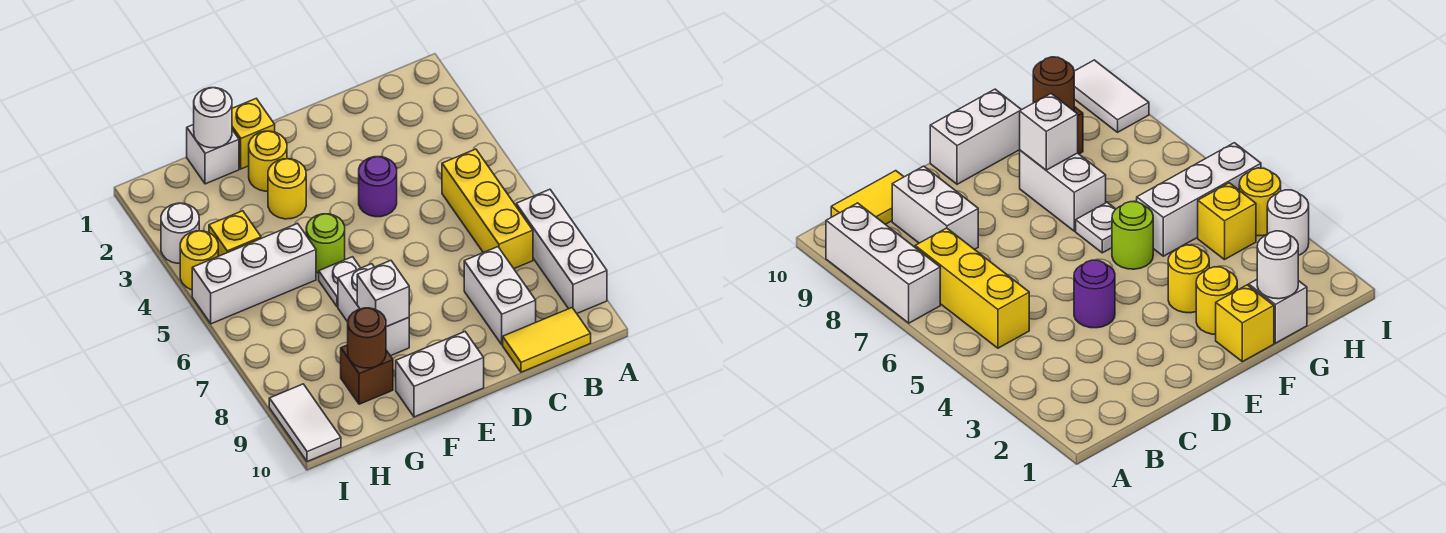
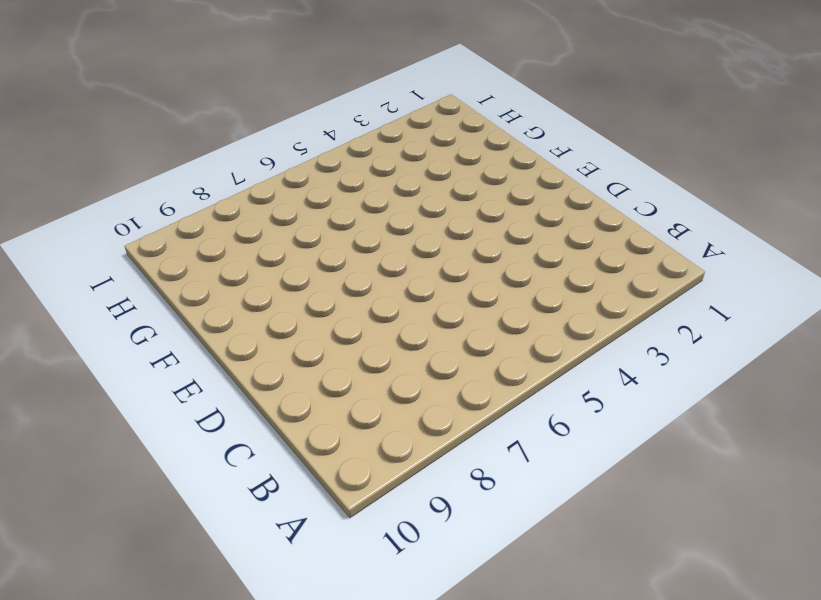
none -> white brick A7:A9 level 1
none -> yellow brick B5:B7 level 1
none -> yellow tile B10:C10 level 1

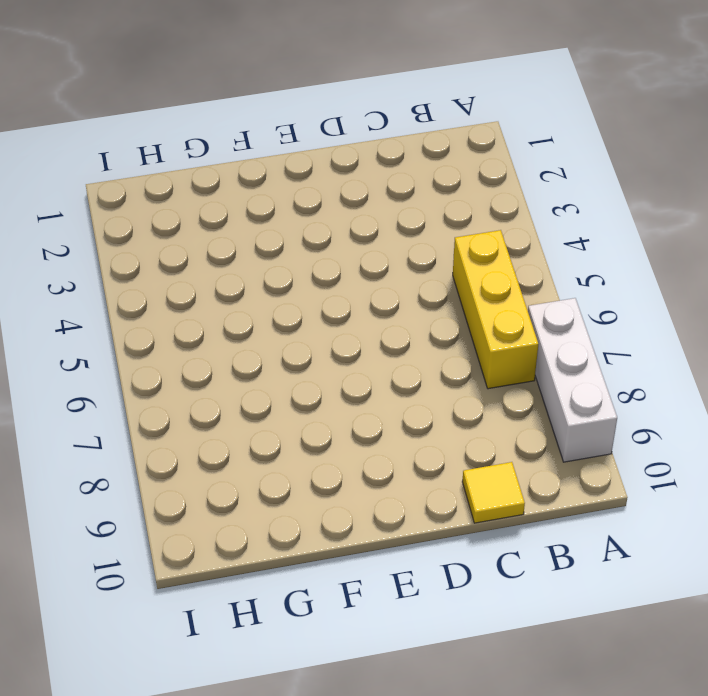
yellow tile C10 level 1 -> yellow tile B10:C10 level 1
none -> white brick C8:C9 level 1
none -> purple round brick D4 level 1
none -> white brick E10:F10 level 1

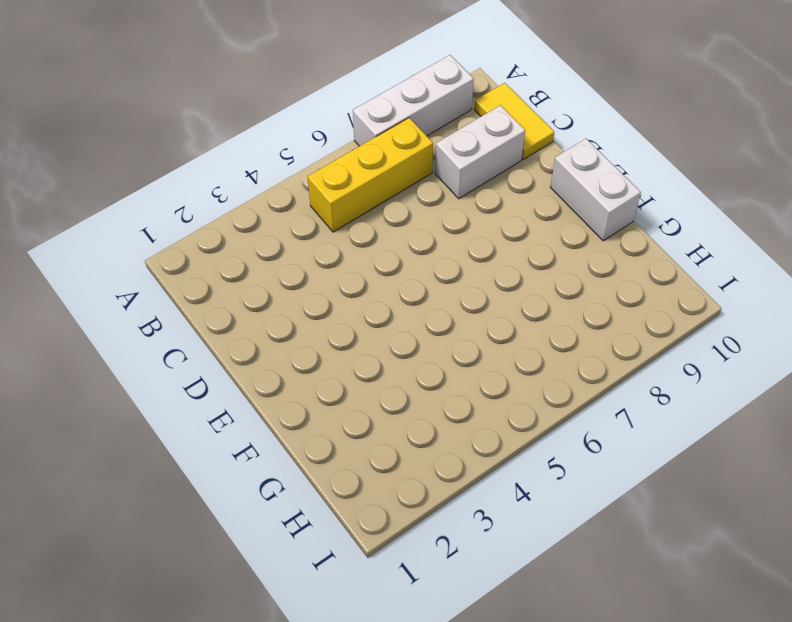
none -> purple round brick D4 level 1
none -> yellow brick F1 level 1
none -> yellow round brick F2 level 1

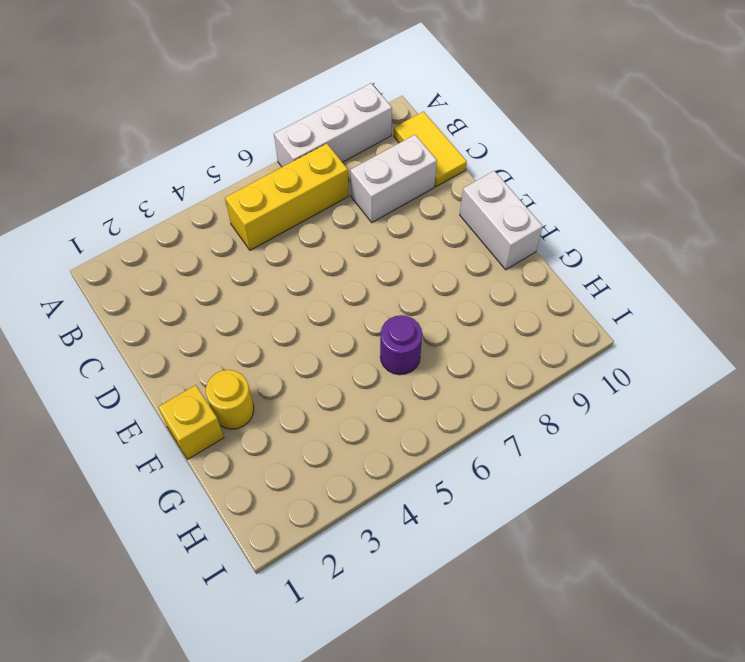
purple round brick G6 level 1 -> purple round brick D4 level 1
none -> yellow round brick F3 level 1
none -> lime round brick F5 level 1
none -> white plate F6 level 1

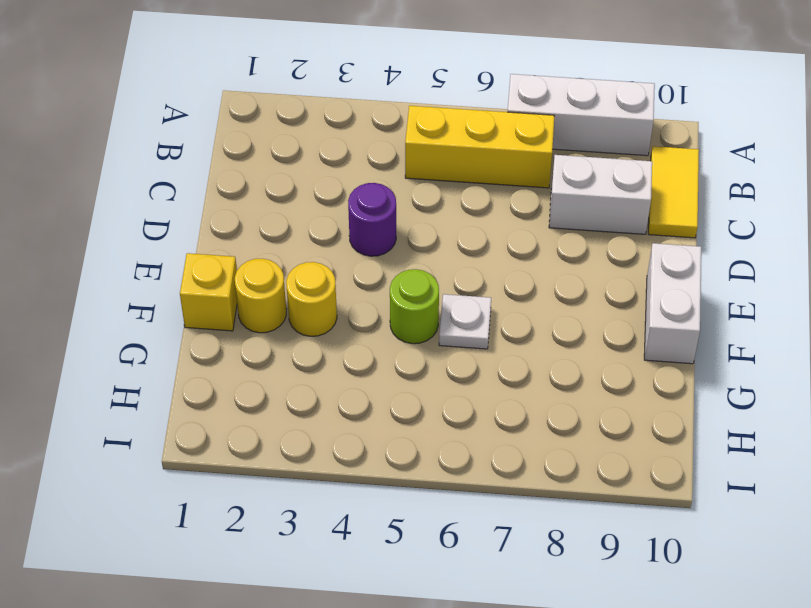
none -> white brick F7:F8 level 1
none -> white brick G1 level 1
none -> white brick G5:I5 level 1

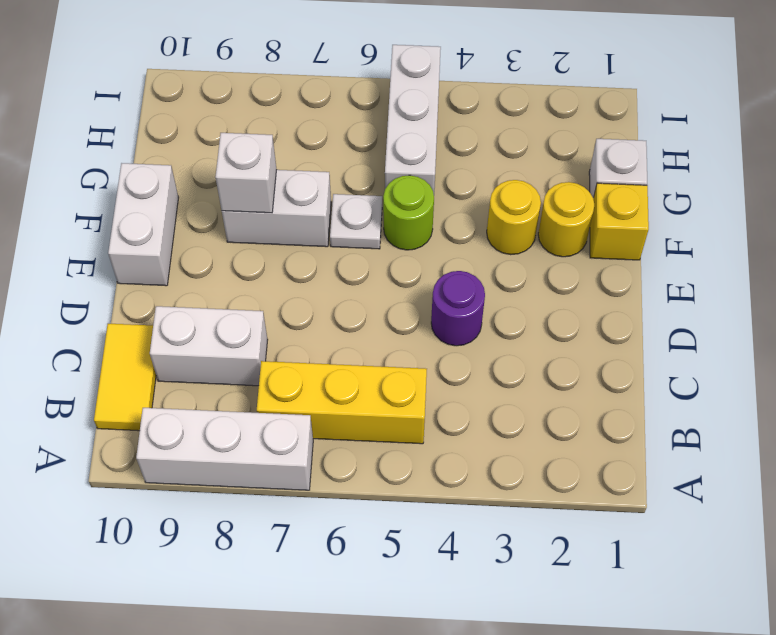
none -> brown brick G9 level 1
none -> yellow brick H4 level 1
none -> white round brick I3 level 1

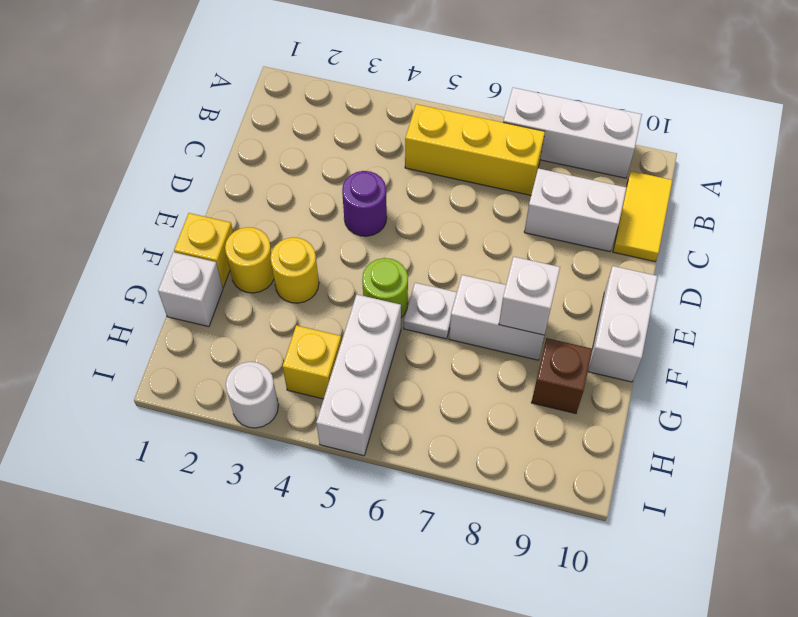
none -> yellow round brick I4 level 1
none -> white tile I9:I10 level 1
none -> white round brick G1 level 2

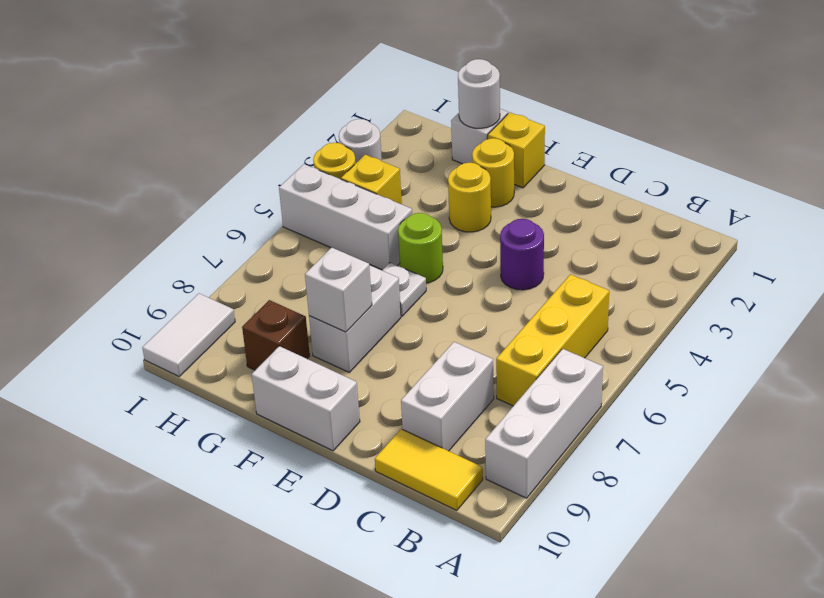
none -> brown round brick G9 level 2

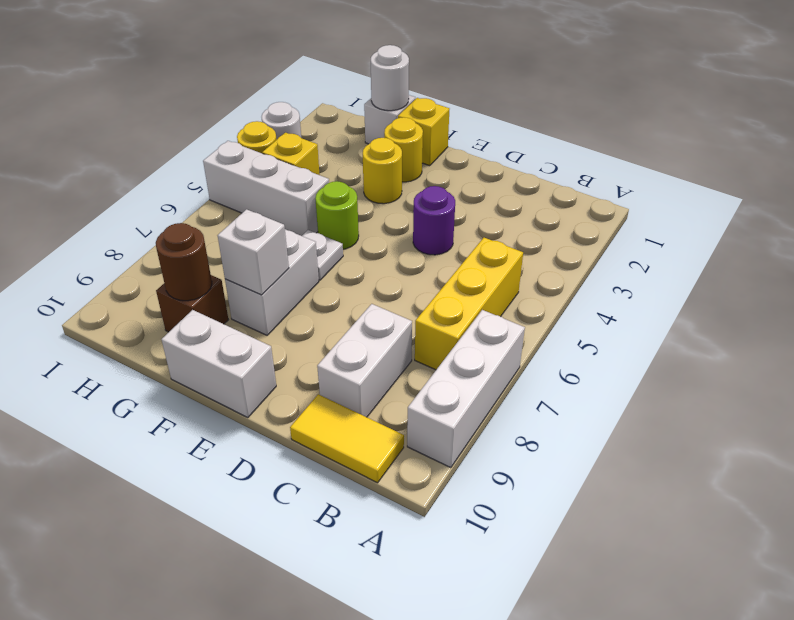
none -> white tile I9:I10 level 1

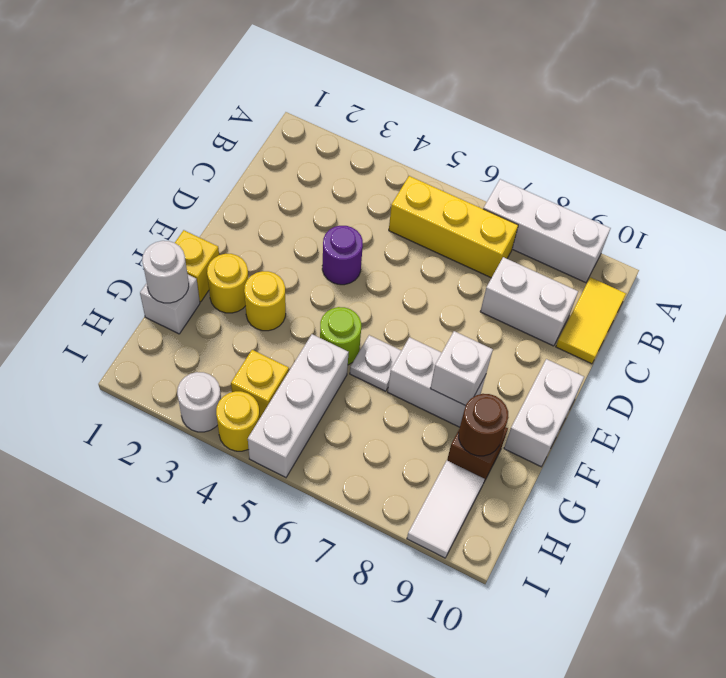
white tile H9:I9 level 1 -> white tile I9:I10 level 1

